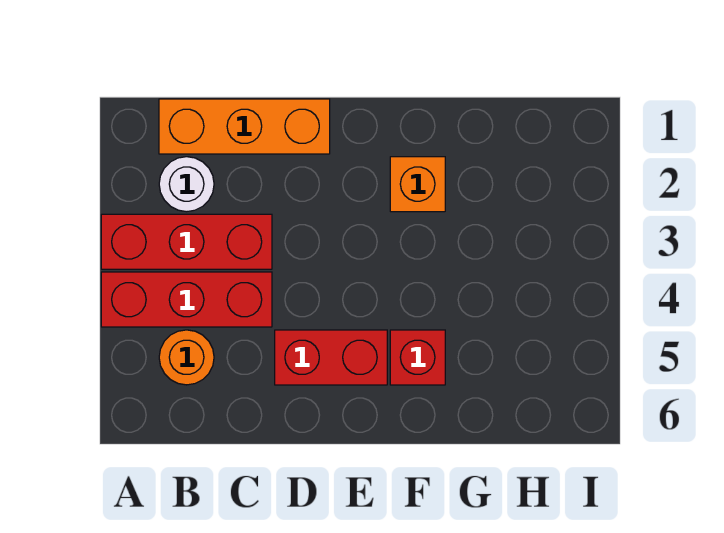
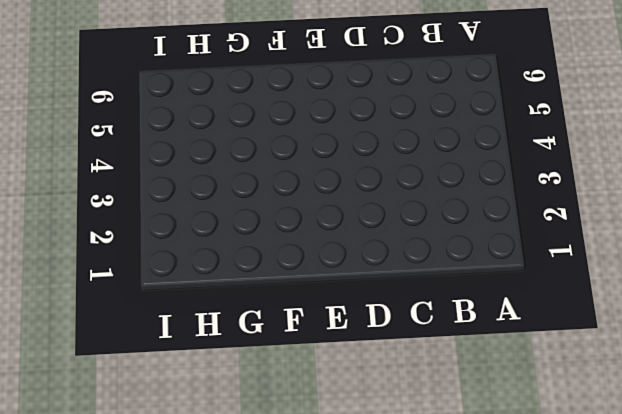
none -> red brick A3:C3 level 1
none -> red brick A4:C4 level 1

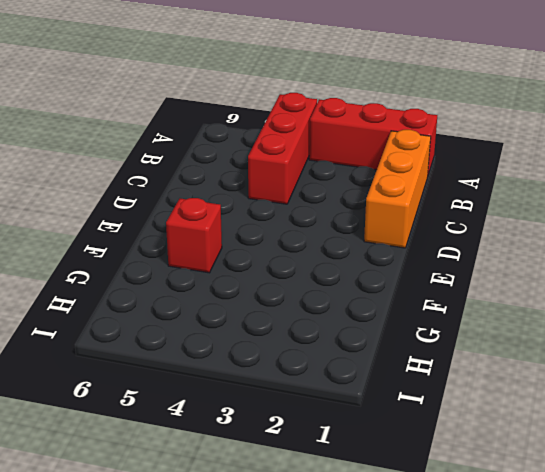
red brick A1:A3 level 1 -> red brick A3:C3 level 1
none -> white round brick B2 level 1
none -> orange round brick B5 level 1

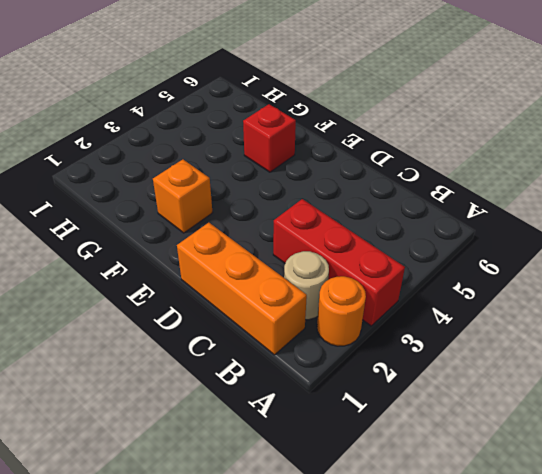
orange round brick A2 level 1 -> orange round brick B5 level 1
tan round brick B2 level 1 -> white round brick B2 level 1
none -> red brick A4:C4 level 1
none -> red brick D5:E5 level 1

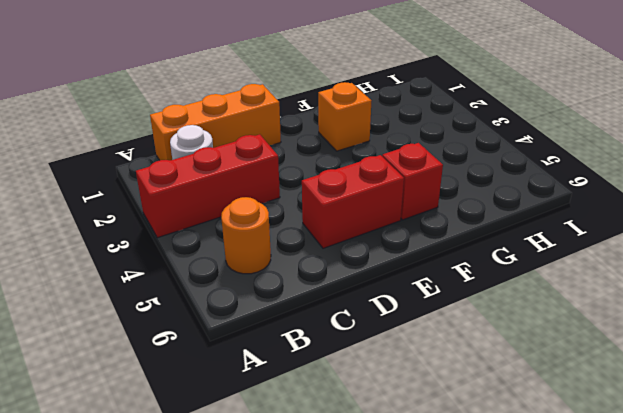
none -> red brick A4:C4 level 1

